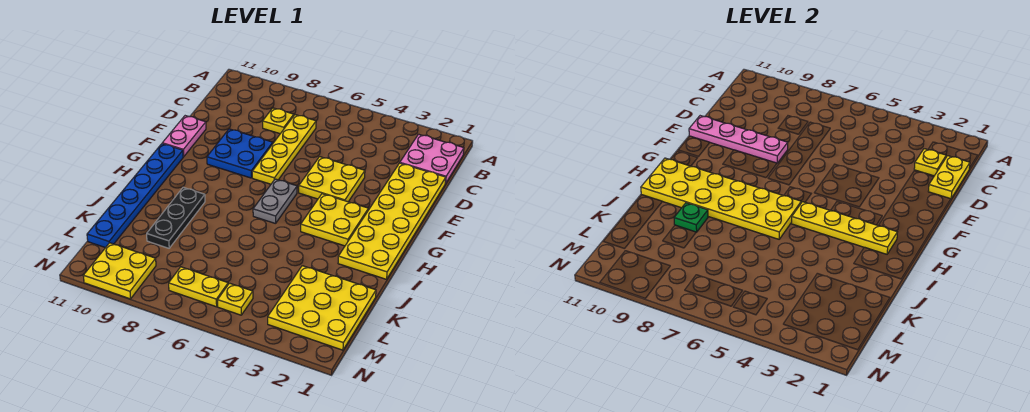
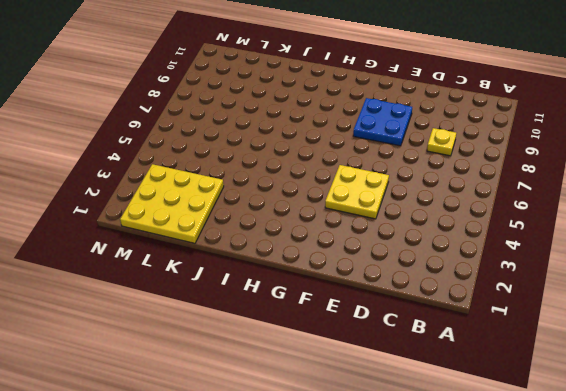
none -> pink plate B1:C2 level 1
none -> yellow plate C7:F7 level 1
none -> yellow plate D1:I2 level 1

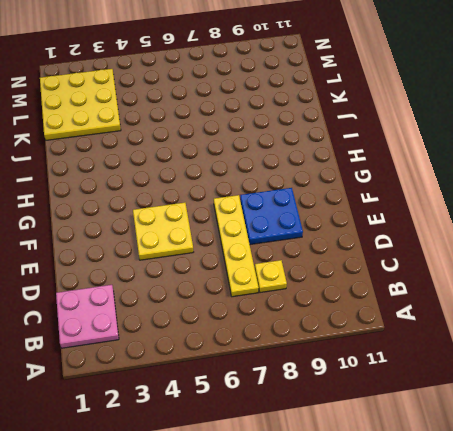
none -> yellow plate D1:I2 level 1
none -> pink plate E11:F11 level 1
none -> yellow plate G3:H4 level 1

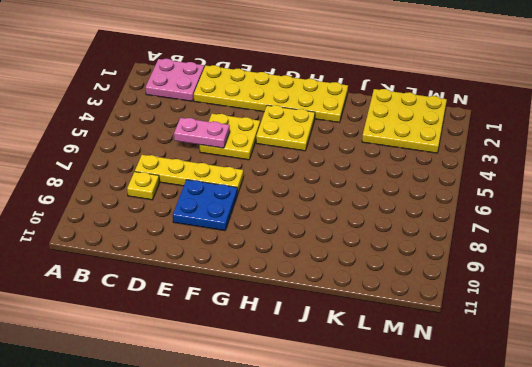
pink plate D5:E5 level 2 -> pink plate E11:F11 level 1
none -> grey plate G6:H6 level 1
none -> blue plate G11:L11 level 1
none -> black plate I9:K9 level 1

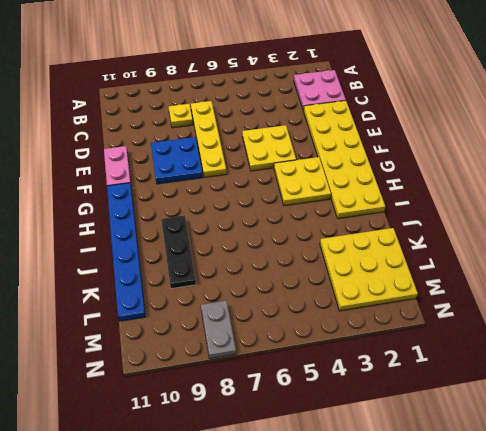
grey plate M8:N8 level 1 -> grey plate G6:H6 level 1
none -> yellow plate M5 level 1
none -> yellow plate M6:M7 level 1
none -> yellow plate M9:N10 level 1

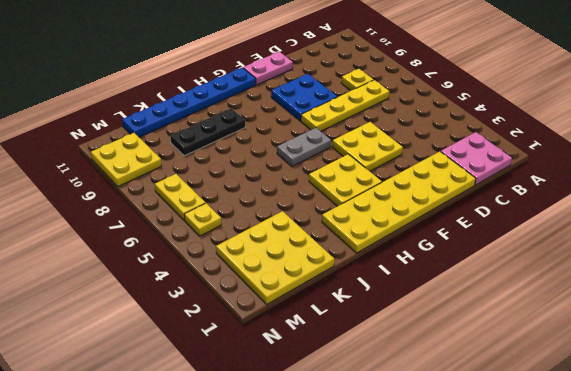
none -> yellow plate C1:D1 level 2
none -> yellow plate C2 level 2
none -> pink plate E8:E11 level 2

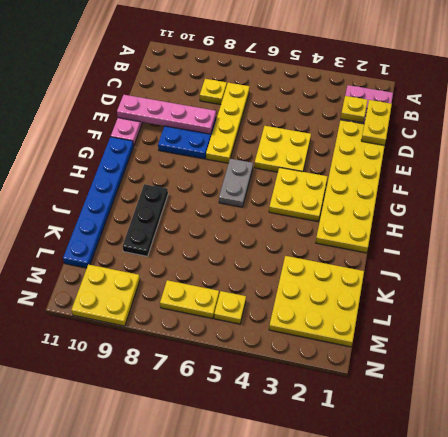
none -> yellow plate H2:H5 level 2
none -> yellow plate H6:I11 level 2
none -> green plate J9 level 2

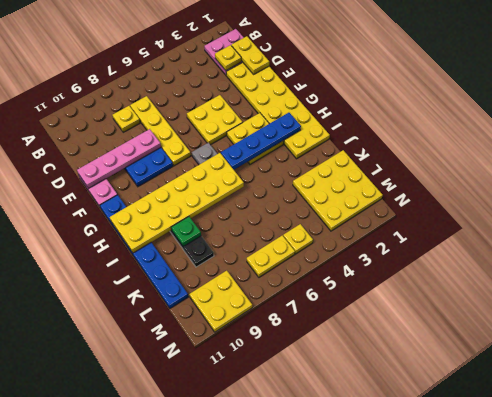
blue plate H2:H5 level 2 -> yellow plate H2:H5 level 2

